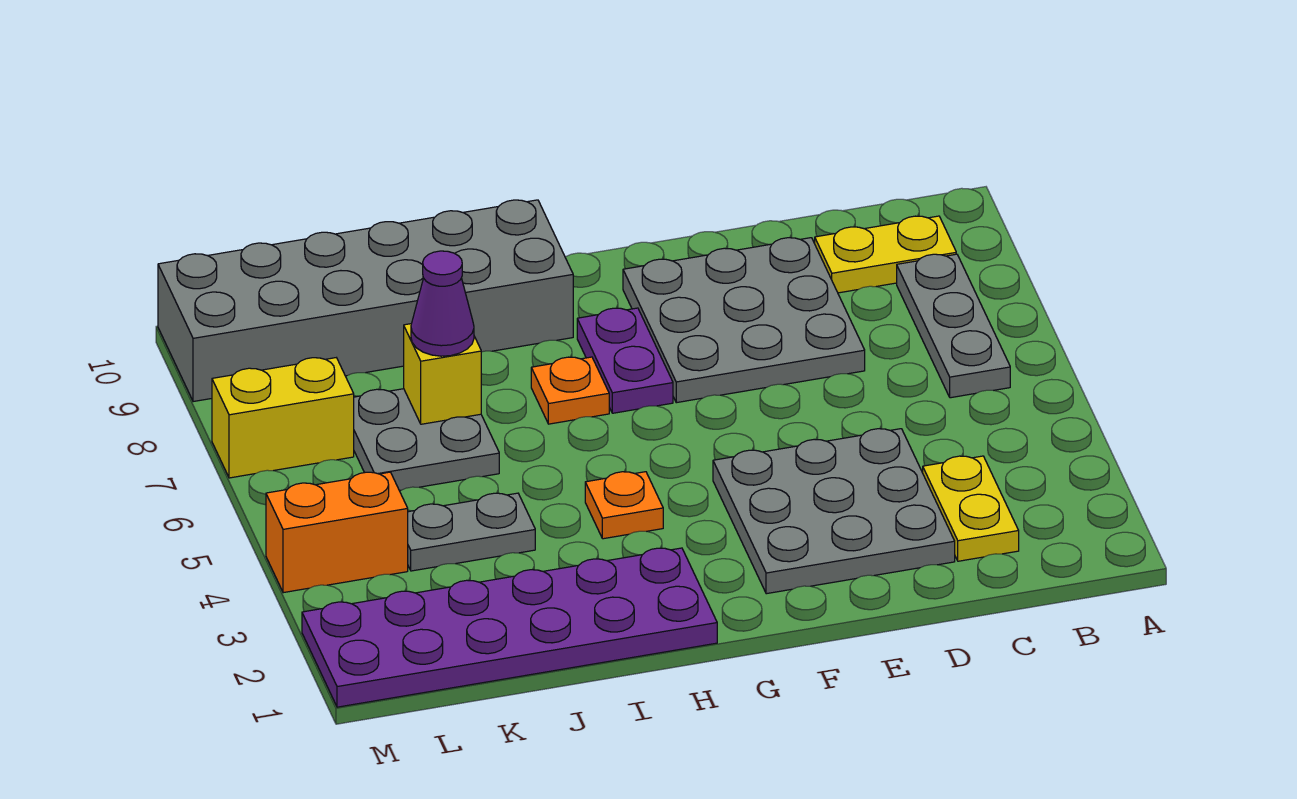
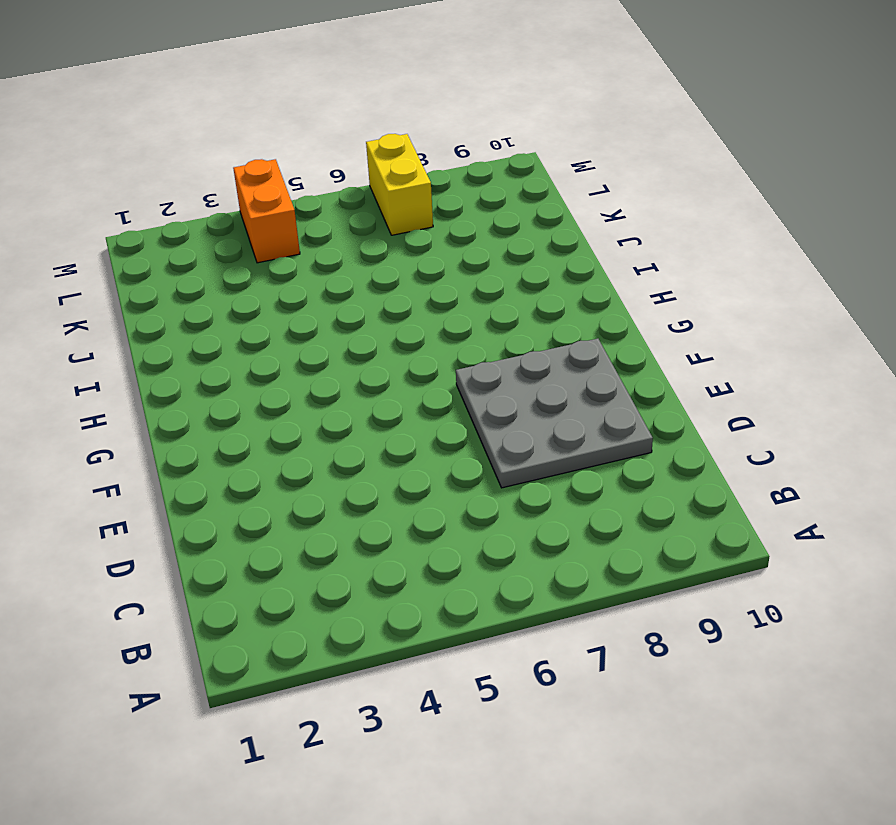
none -> grey plate B6:B8 level 1
none -> yellow plate B9:C9 level 1
none -> yellow plate C2:C3 level 1

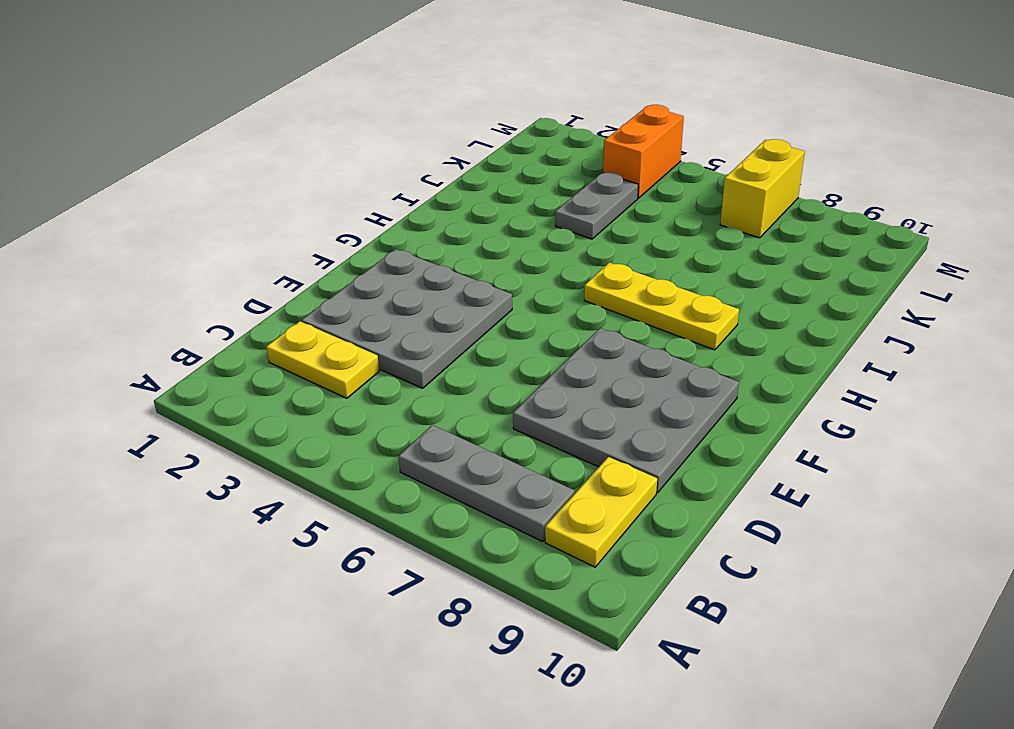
yellow plate H6:H8 level 1 -> orange plate H7 level 1
none -> purple plate G7:G8 level 1
none -> purple plate H1:M2 level 1
none -> orange plate H4 level 1

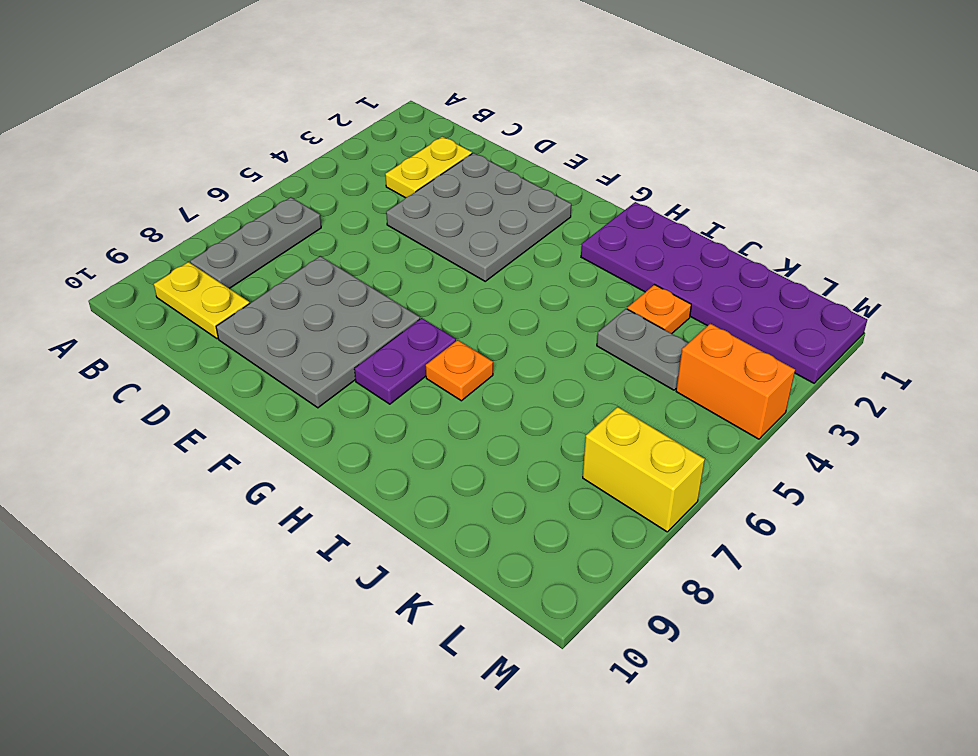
orange plate J3 level 1 -> orange plate H4 level 1
none -> grey brick H9:M10 level 1
none -> grey plate J6:K7 level 1
none -> yellow brick J7 level 2

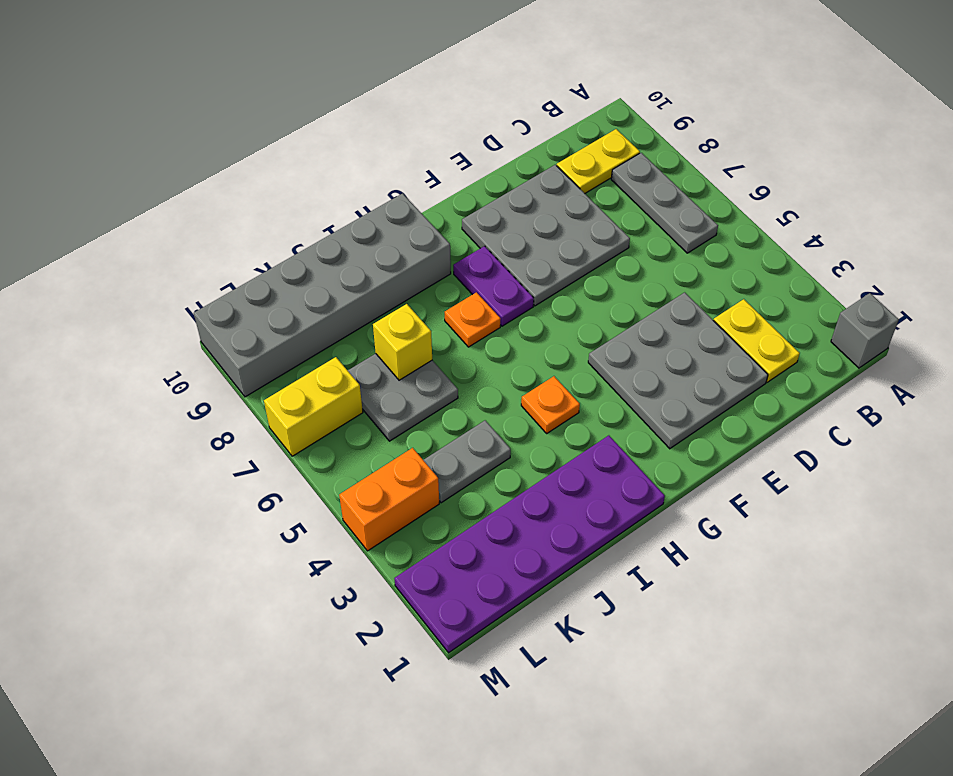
grey brick A1 level 1 -> none
none -> purple cone J7 level 3

